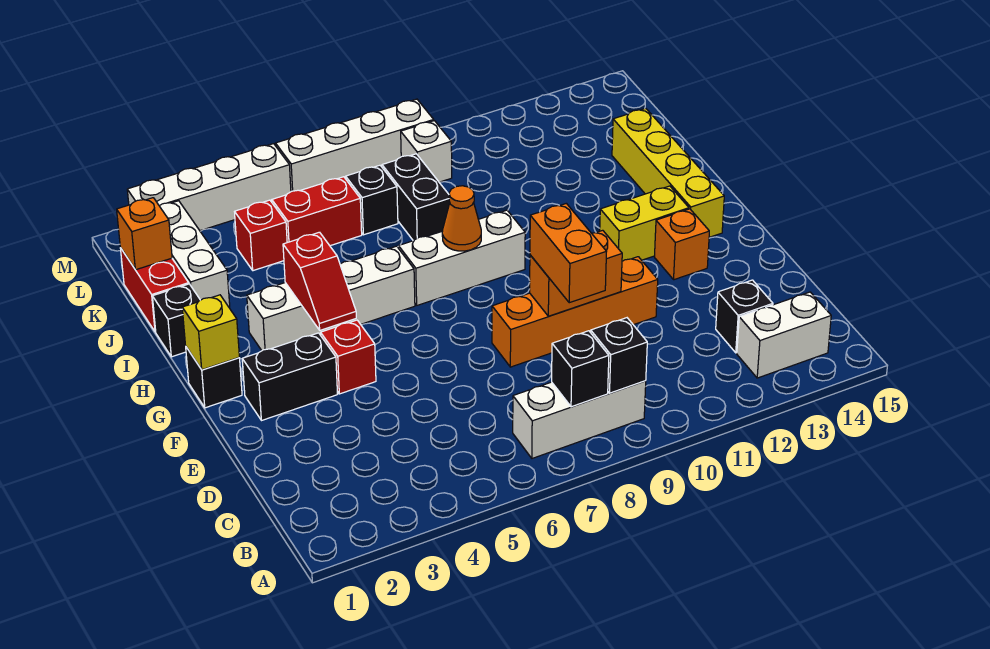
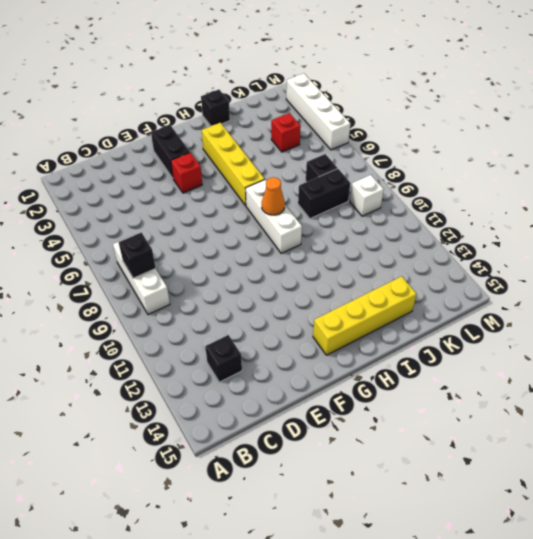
yellow brick H3:H6 level 1 -> white brick H3:H6 level 1
none -> white brick B13:B14 level 1
none -> orange brick E8:E11 level 1
none -> orange brick F13 level 1
none -> black brick G1 level 1

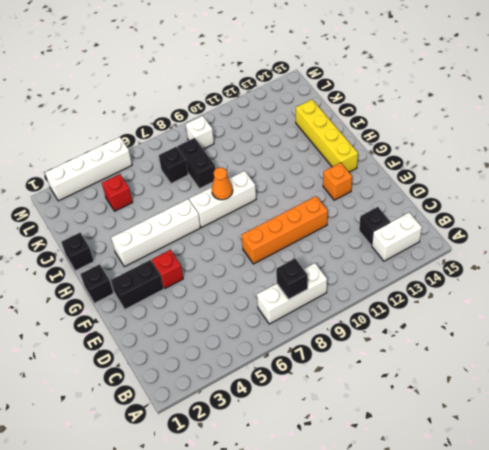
none -> yellow brick G12:G13 level 1
none -> red brick J1:K1 level 1
none -> white brick J2:L2 level 1
none -> red brick K5:K6 level 1

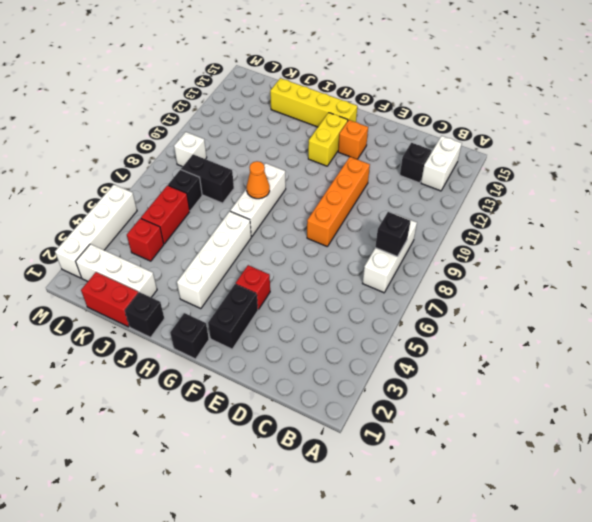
none -> white brick M6:M9 level 1
none -> black brick B9 level 2
none -> orange brick E9:E10 level 2
none -> yellow brick G1 level 2

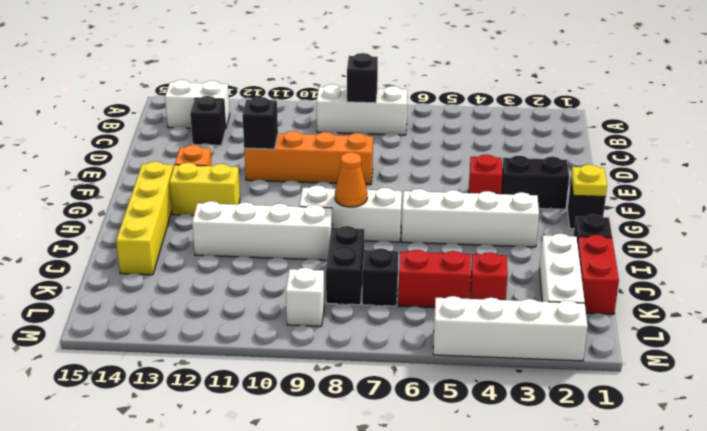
black brick E11 level 2 -> black brick B9 level 2
yellow plate G1 level 2 -> yellow brick G1 level 2
white brick I9:I12 level 1 -> white brick M6:M9 level 1
none -> orange brick E9:E10 level 2
none -> red slope G4:H4 level 2 top H
none -> orange brick K1 level 2
none -> orange brick D9:E9 level 3

